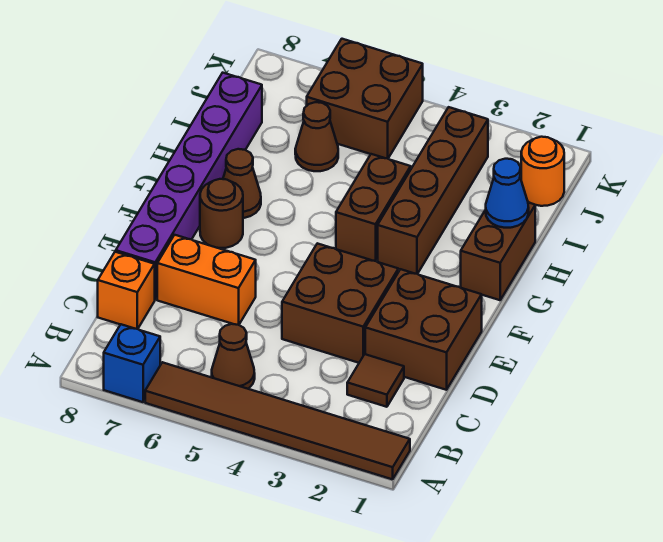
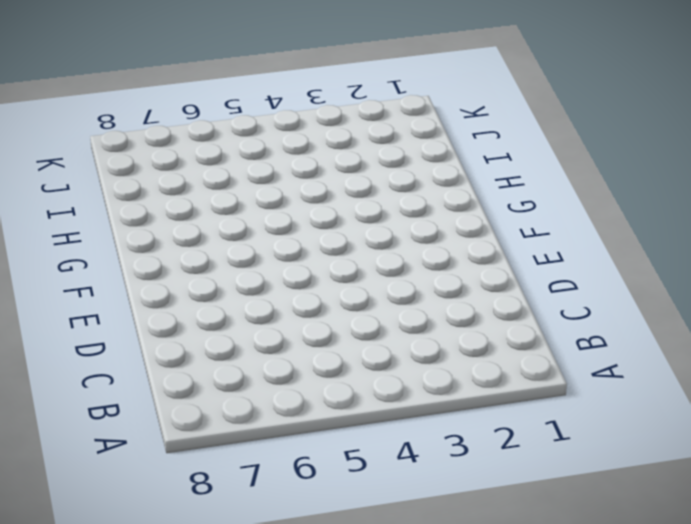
none -> brown tile A1:A6 level 1
none -> blue brick A7 level 1
none -> brown cone B5 level 1

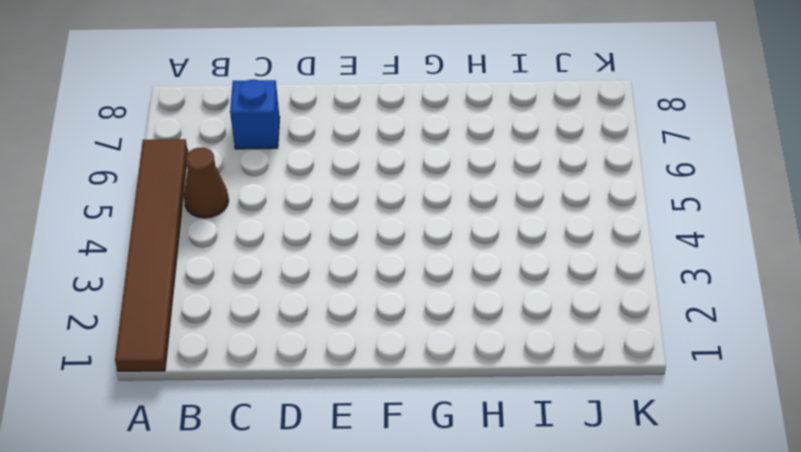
blue brick C7 level 1 -> blue brick A7 level 1
none -> brown tile C2 level 1
none -> orange brick C8 level 1
none -> brown brick D1:E2 level 1

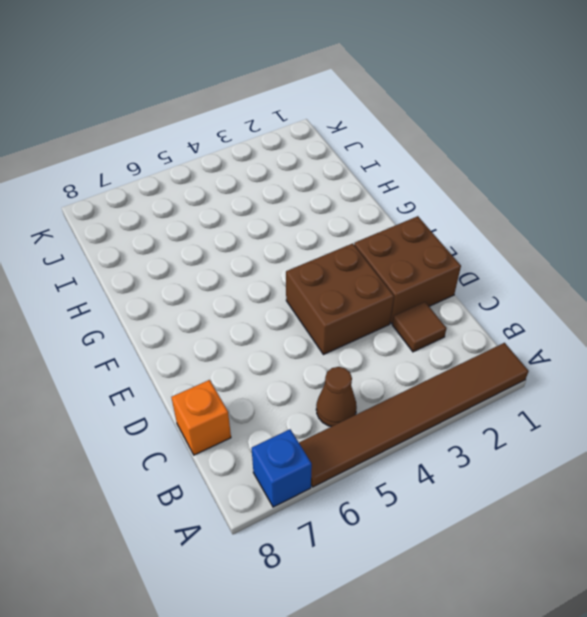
none -> orange brick D6:D7 level 1
none -> purple brick D8:I8 level 1
none -> brown round brick F7 level 1

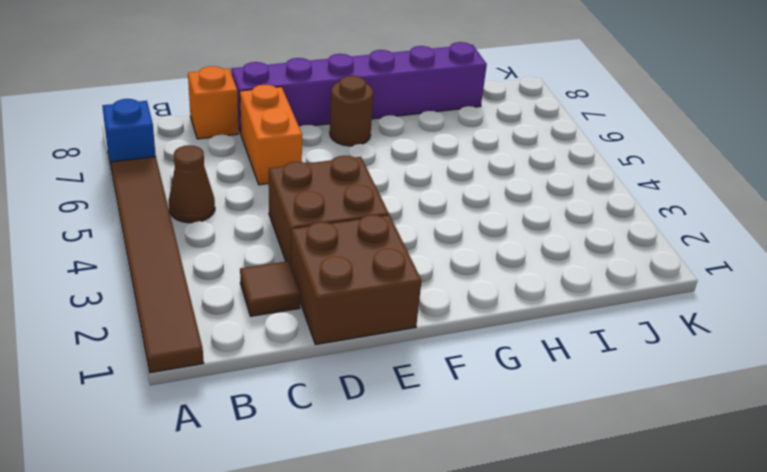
none -> brown brick G1:H1 level 1
none -> brown brick G3:J3 level 1
none -> brown brick G4:H4 level 1

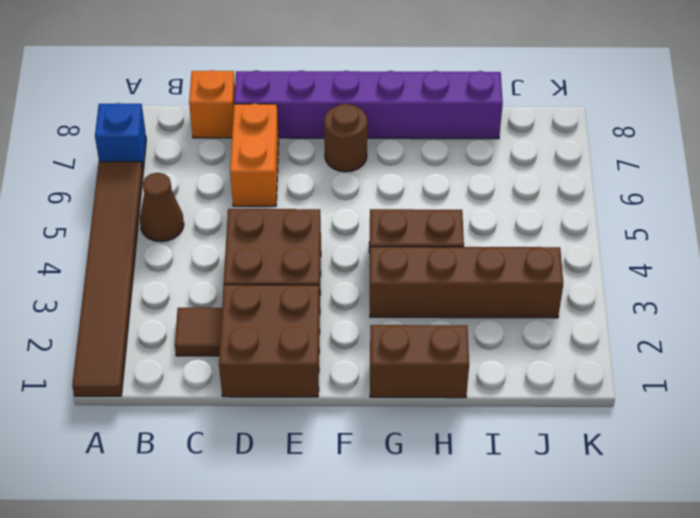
none -> brown cone G7 level 1
none -> brown cone I6 level 1
none -> orange round brick J1 level 1

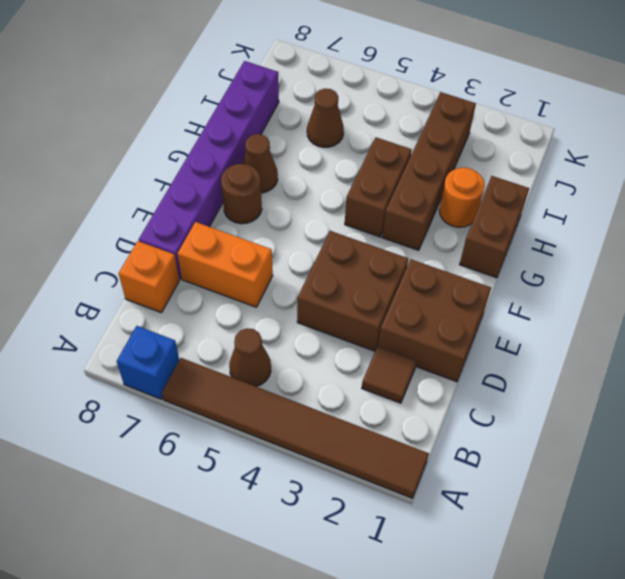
orange round brick H2 level 1 -> orange round brick J1 level 1
none -> brown brick J5:K6 level 1
none -> blue cone H1 level 2

